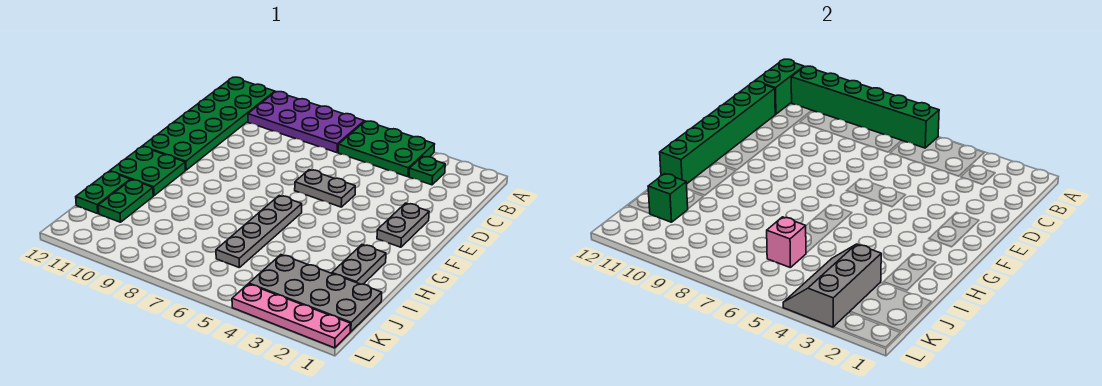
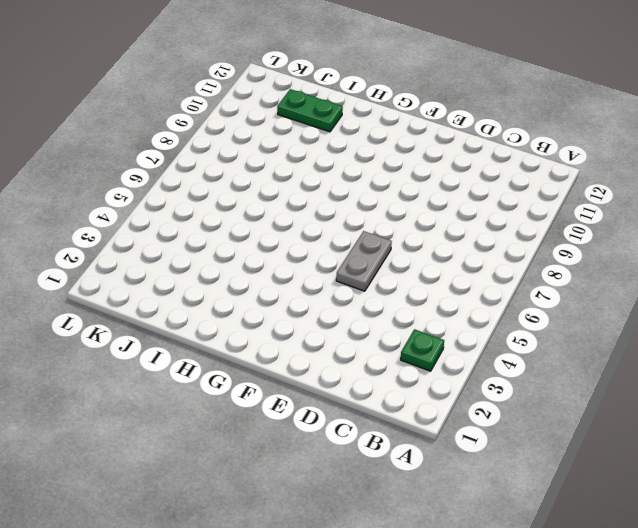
none -> green plate A4:B6 level 1
none -> purple plate A7:B10 level 1
none -> green plate A11:F12 level 1

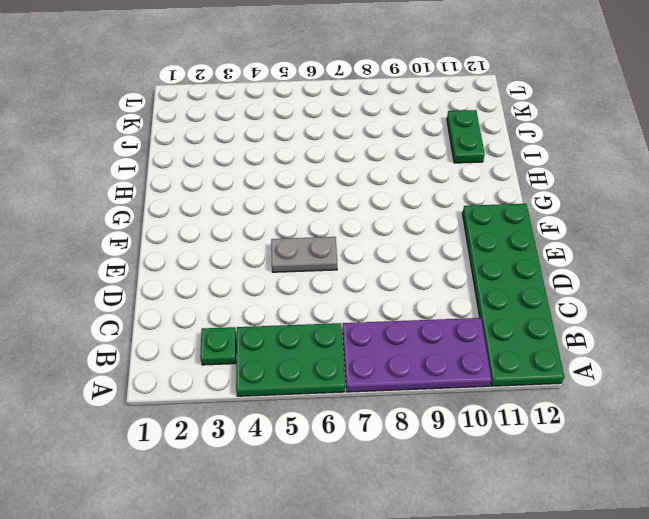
none -> grey plate E2:F2 level 1
none -> grey plate G6:J6 level 1
none -> green plate G11:H12 level 1

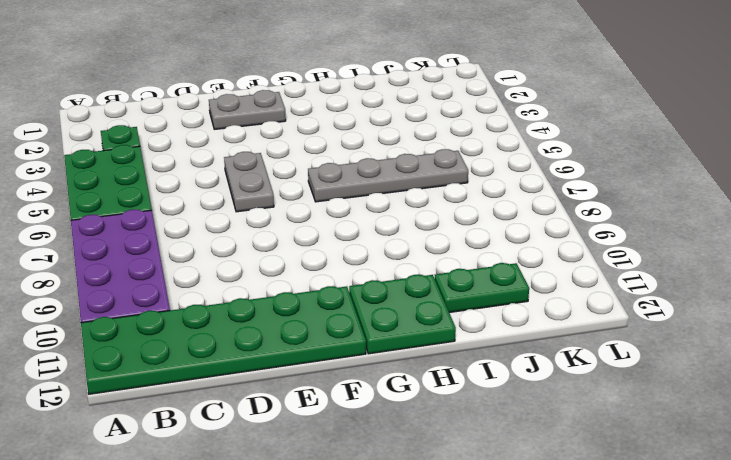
none -> grey plate H2:I2 level 1
none -> green plate I12:J12 level 1
none -> grey plate J1:K4 level 1

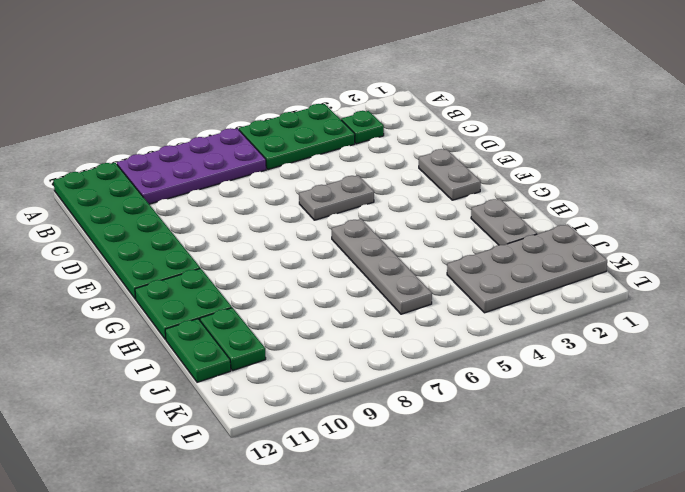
none -> pink plate L1:L4 level 1
none -> green brick A6:A11 level 2
none -> green brick A12:B12 level 2

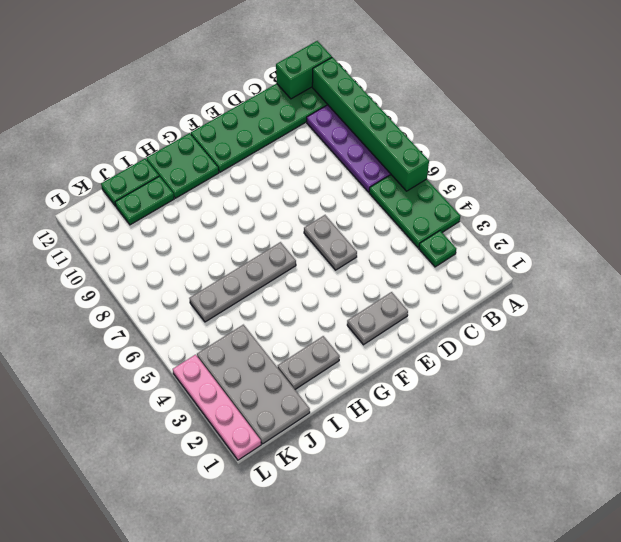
none -> green brick C12:H12 level 2
none -> grey slope J3:L4 level 2 top 3
none -> pink brick J6 level 2

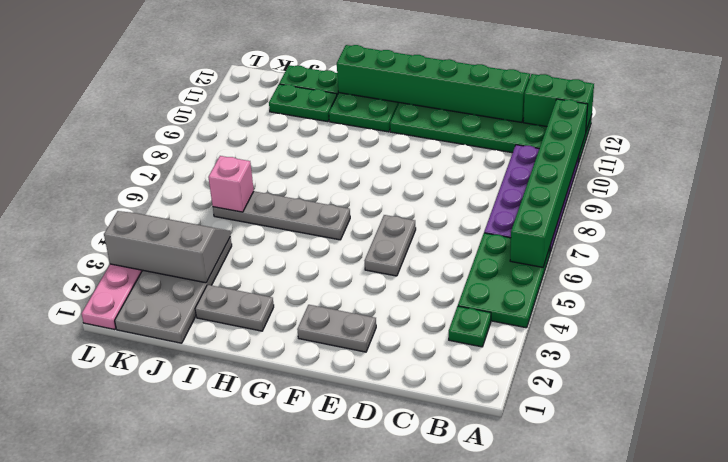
none -> green brick J11 level 2

